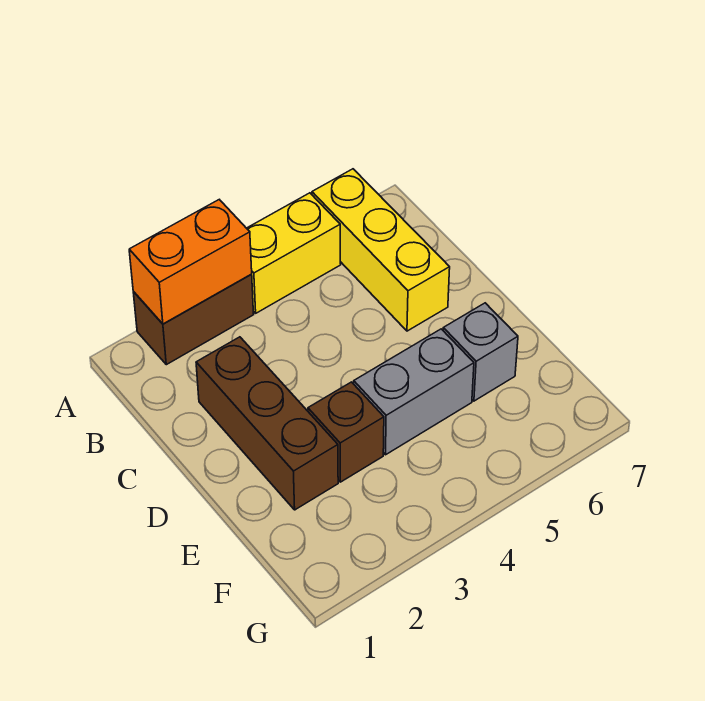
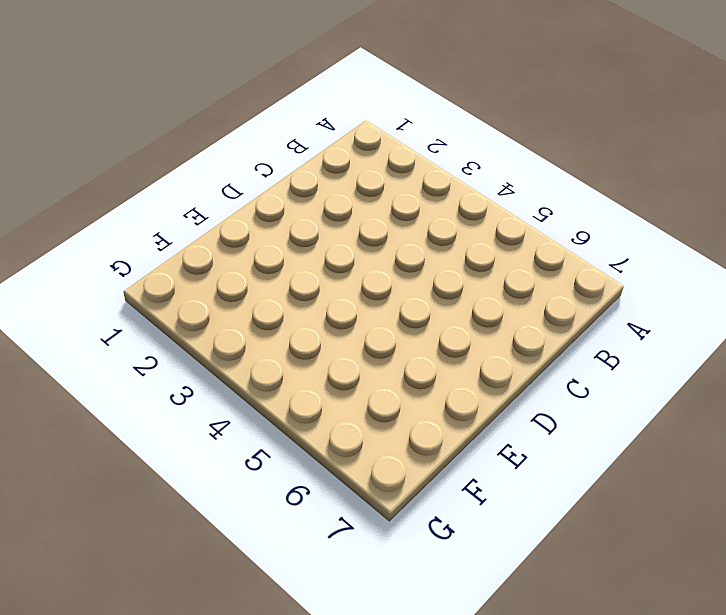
none -> brown brick A2:A3 level 1
none -> yellow brick A4:A5 level 1

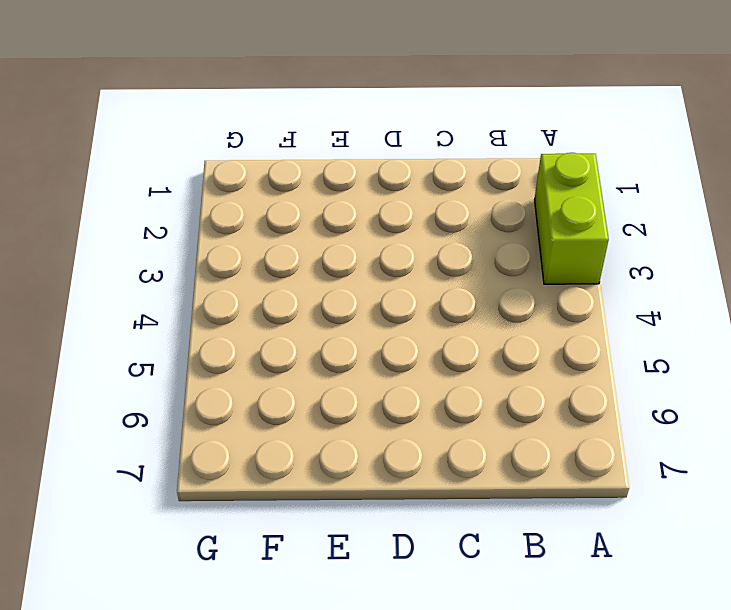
lime brick A2:A3 level 1 -> brown brick A2:A3 level 1
none -> yellow brick A4:A5 level 1
none -> yellow brick A6:C6 level 1

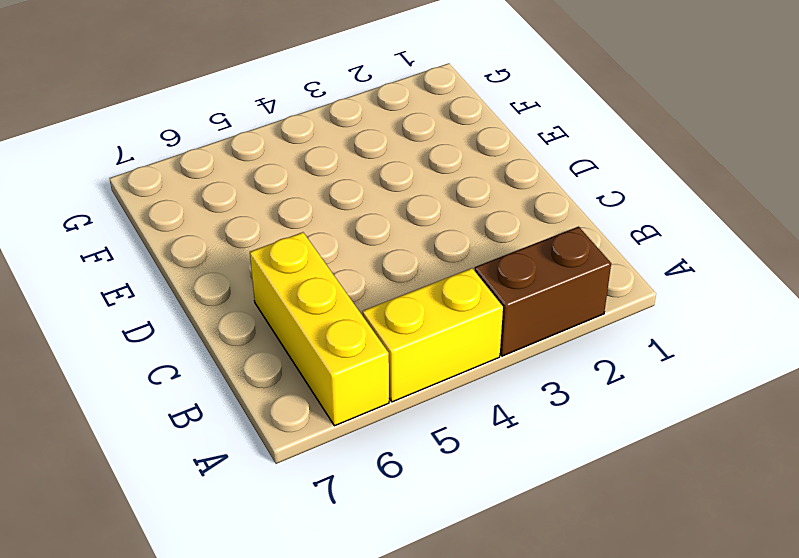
none -> brown brick C2:E2 level 1
none -> brown brick E3 level 1

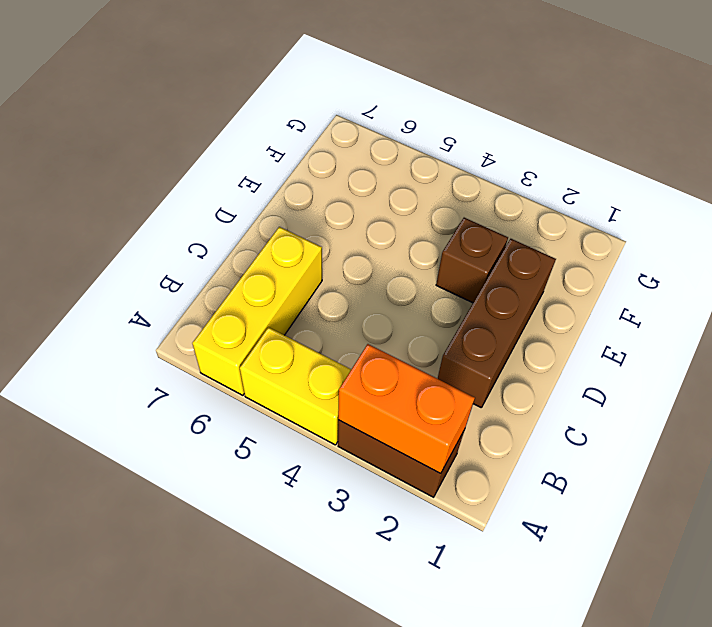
none -> grey brick E4:E5 level 1
none -> grey brick E6 level 1

